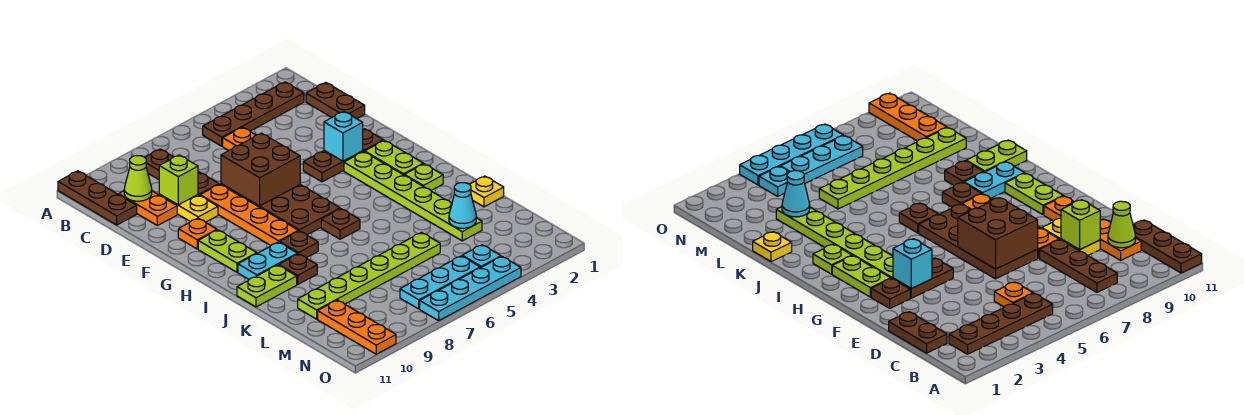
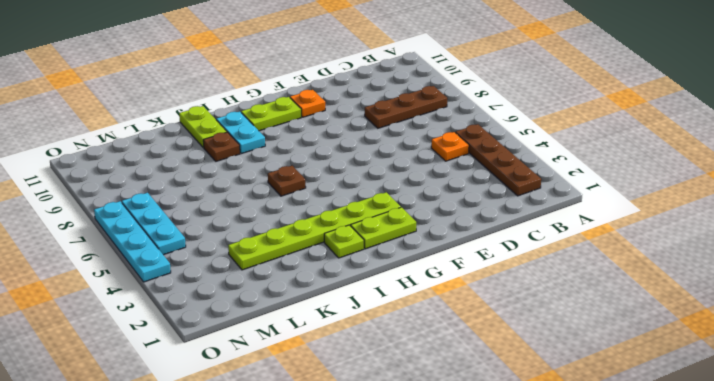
none -> brown plate A11:C11 level 1
none -> brown plate C1:D1 level 1
none -> orange plate C10:D10 level 1
none -> yellow plate D9:E9 level 1

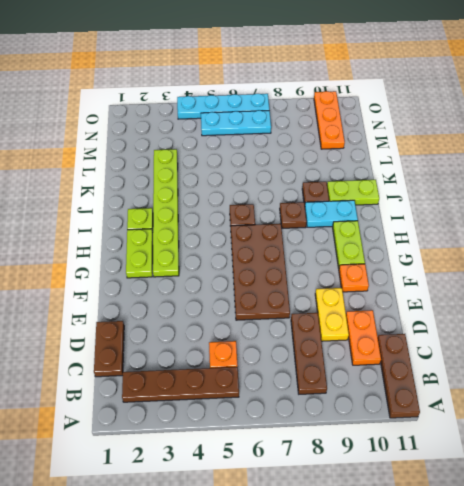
none -> orange plate E8:H8 level 1
none -> brown plate F2 level 1
none -> brown plate F3:F4 level 1
none -> yellow plate K1 level 1

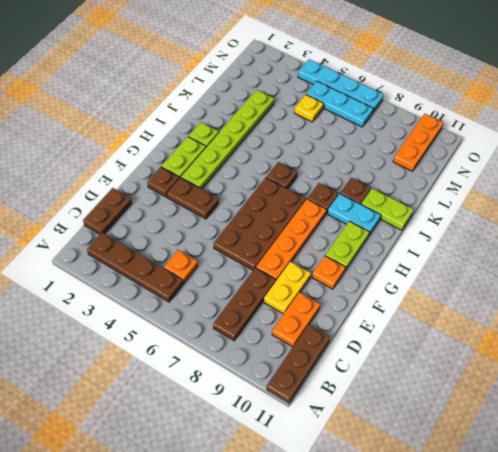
yellow plate M5 level 1 -> yellow plate K1 level 1
none -> lime plate L5:L10 level 1
none -> cyan plate N4 level 1
none -> lime cone C10 level 2
none -> lime brick D9 level 2

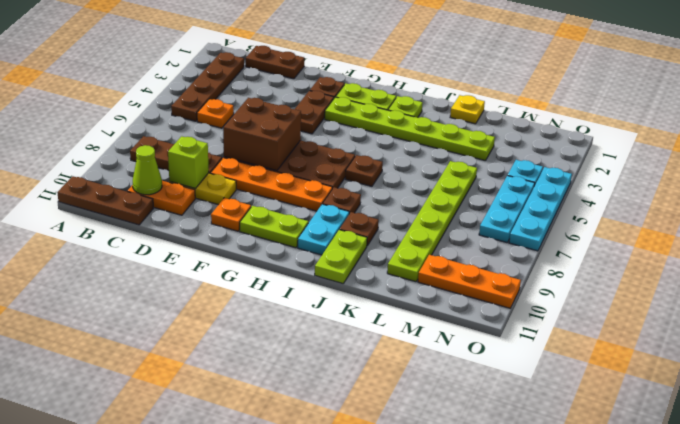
none -> cyan brick F3 level 2
none -> cyan cone L3 level 2

